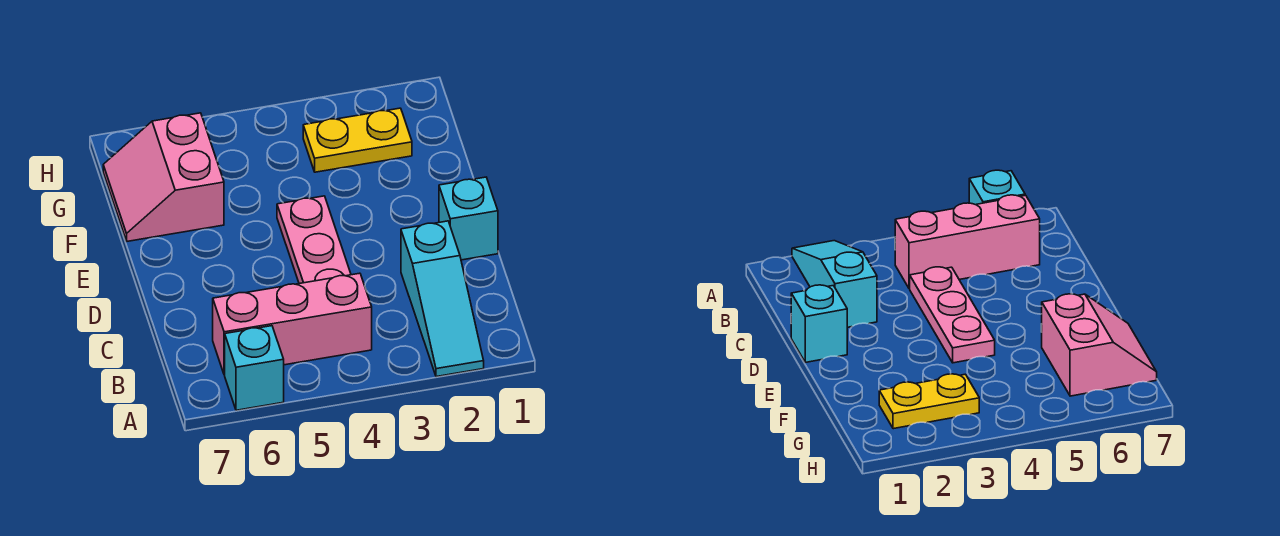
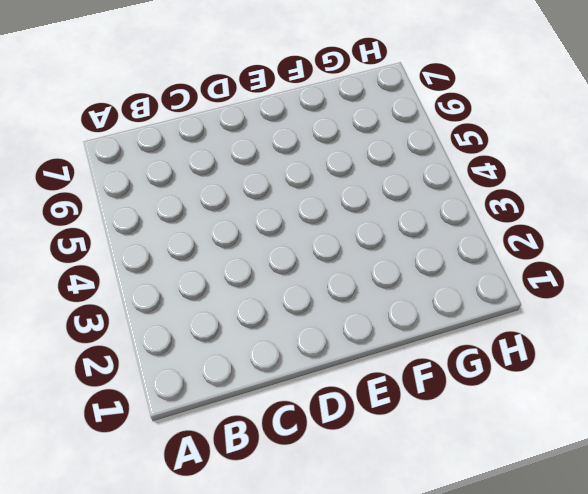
none -> cyan slope A2:C2 level 1 top C
none -> cyan brick A6 level 1

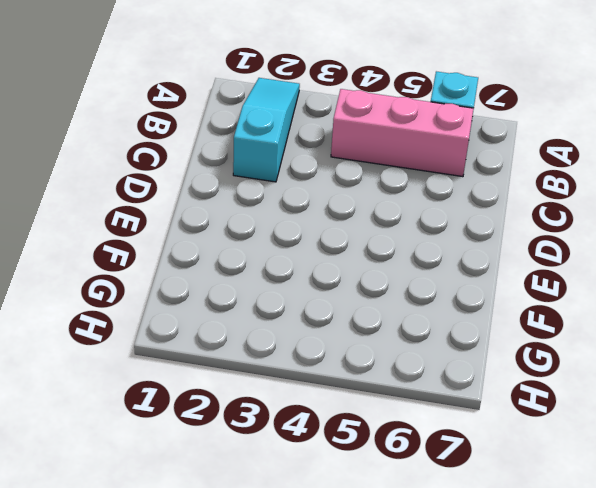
none -> pink plate C4:E4 level 1
none -> cyan brick D1 level 1

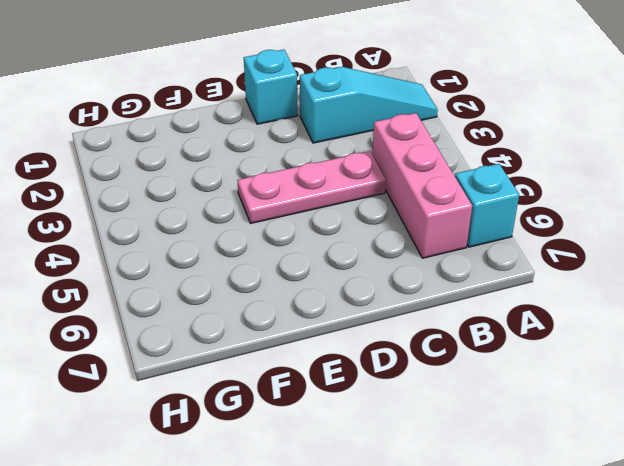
none -> pink slope F6:G7 level 1 top 6
none -> yellow plate G2:G3 level 1

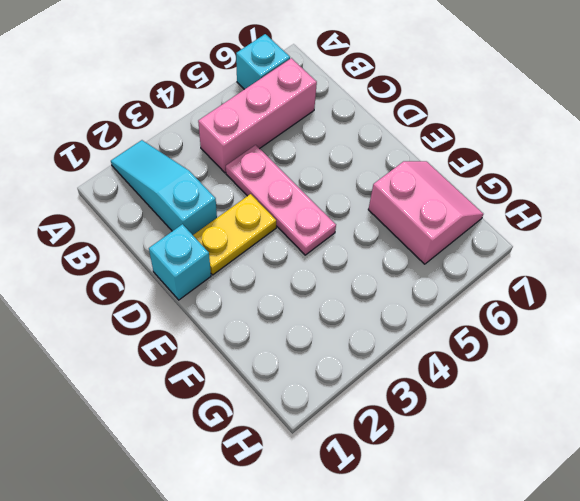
yellow plate D2:D3 level 1 -> yellow plate G2:G3 level 1

